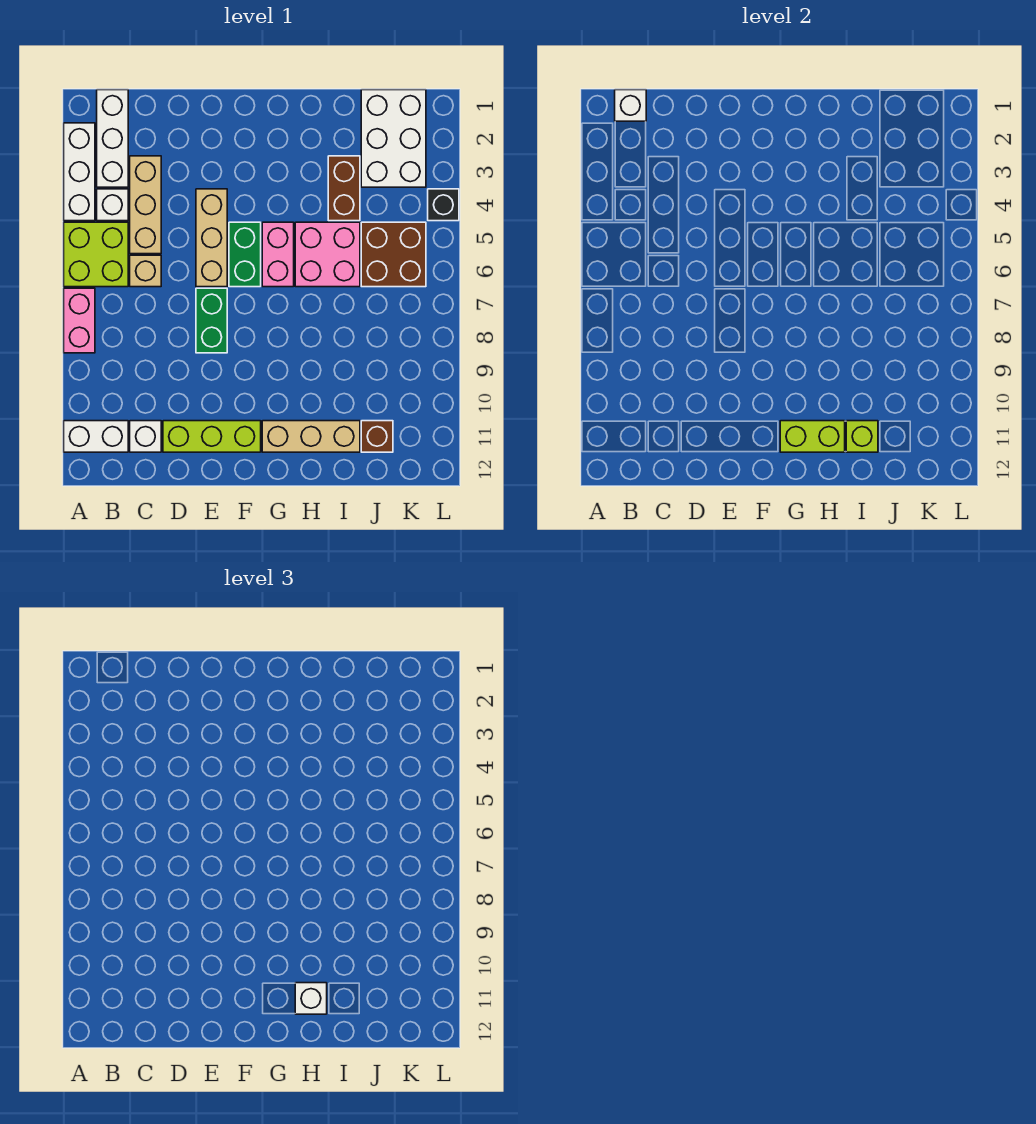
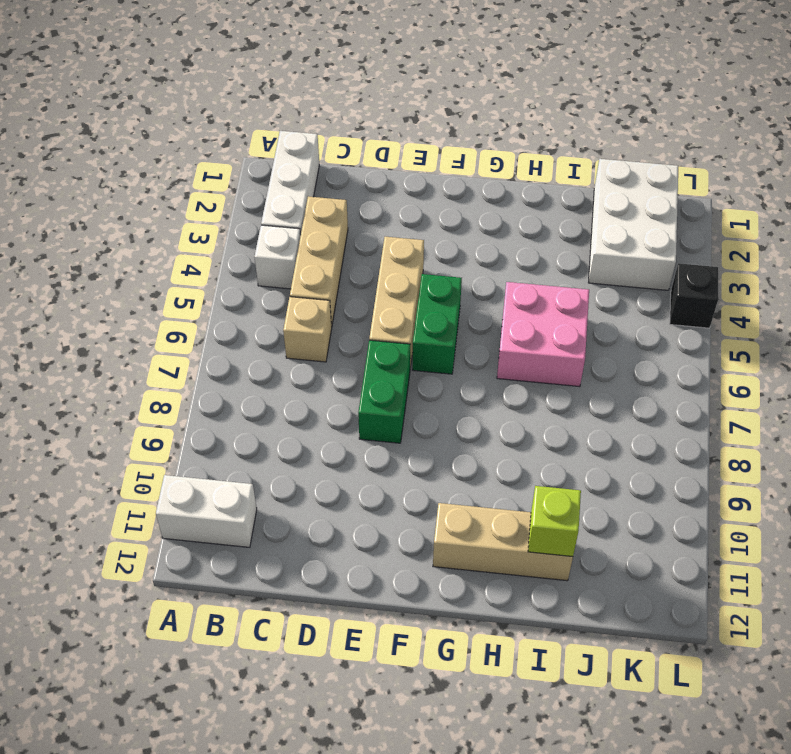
none -> white brick A2:A4 level 1
none -> lime brick A5:B6 level 1
none -> pink brick A7:A8 level 1

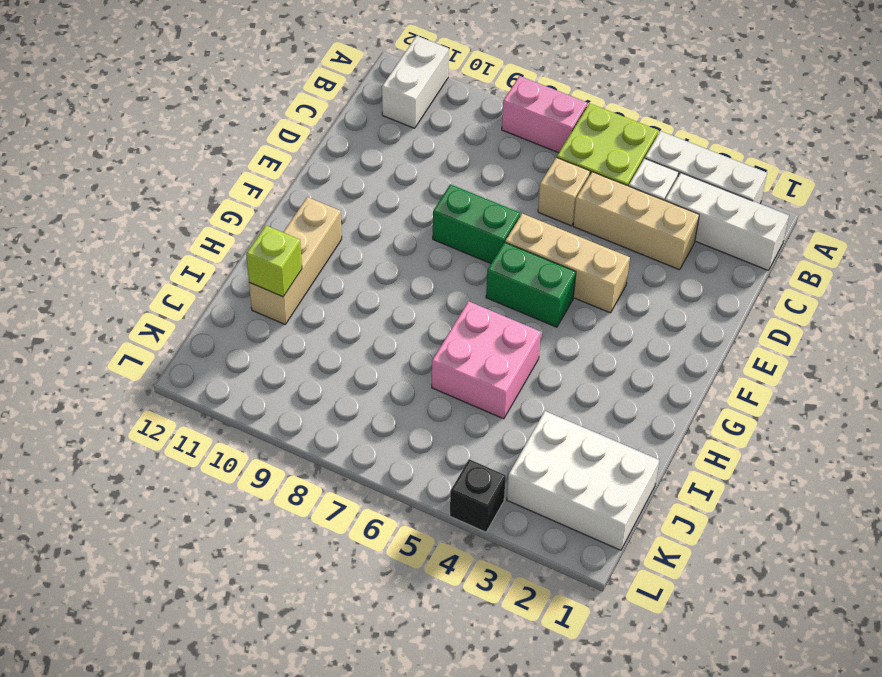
none -> white brick C11 level 1
none -> lime brick D11:F11 level 1
none -> pink brick G5:G6 level 1

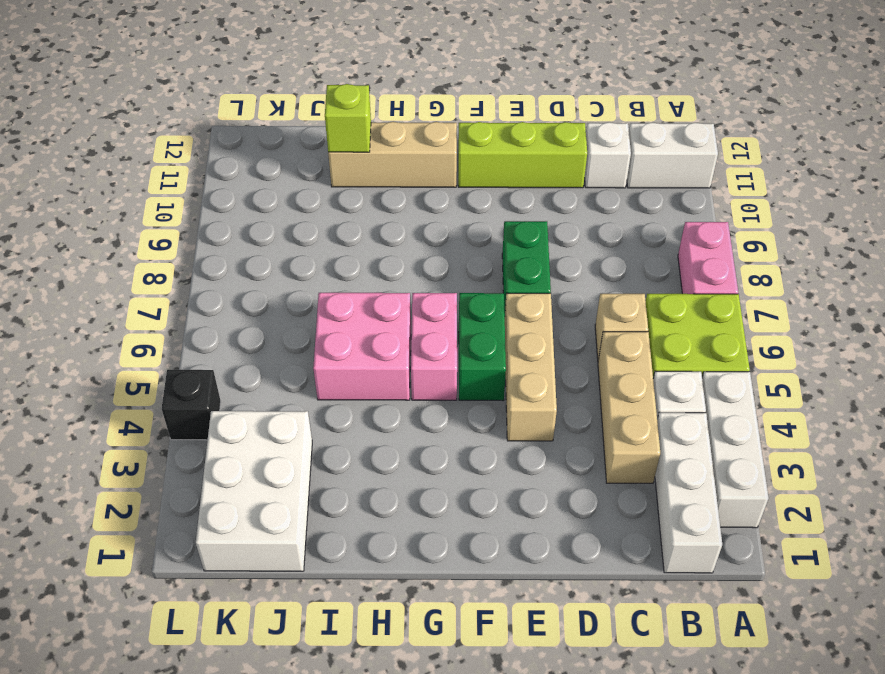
none -> brown brick I3:I4 level 1
none -> brown brick J5:K6 level 1
none -> brown brick J11 level 1

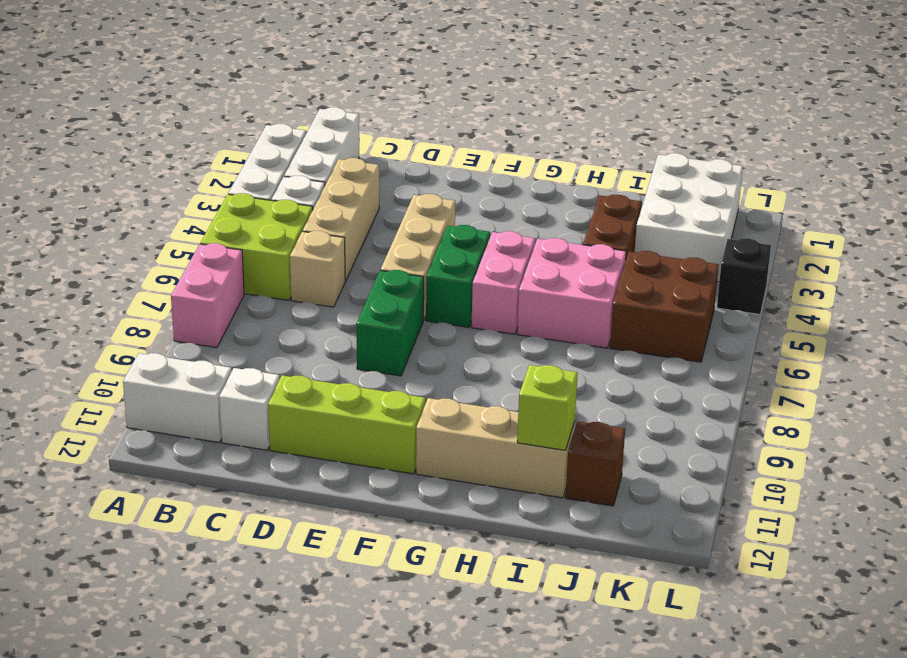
none -> white brick B1 level 2
none -> lime brick G11:H11 level 2
none -> white brick H11 level 3

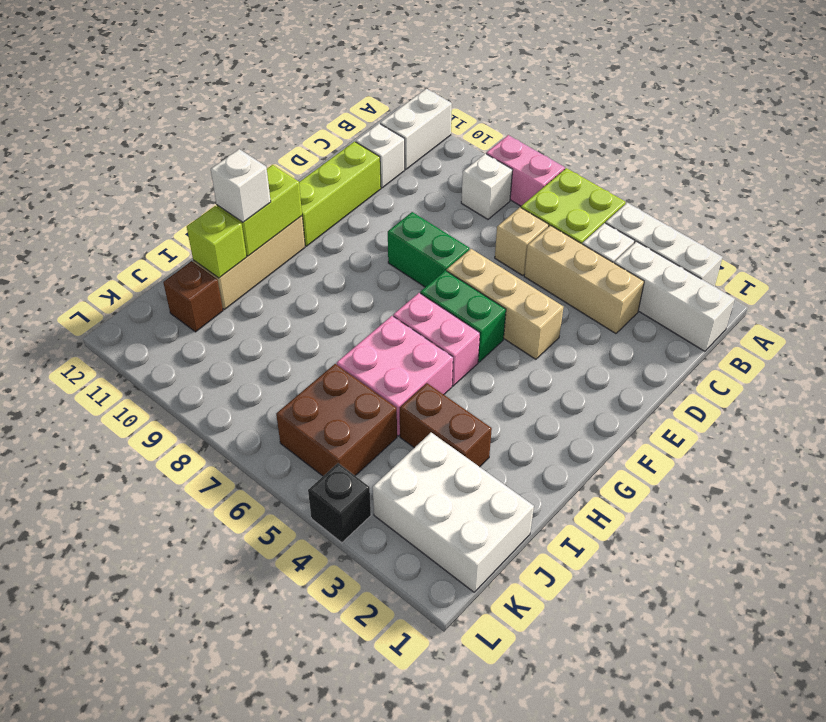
white brick B8 level 1 -> white brick B1 level 2

